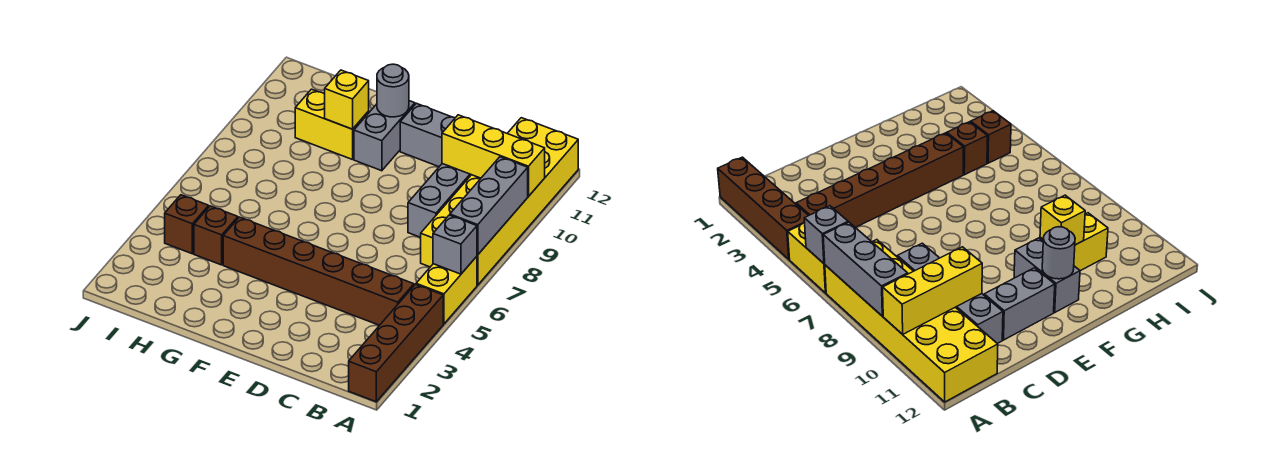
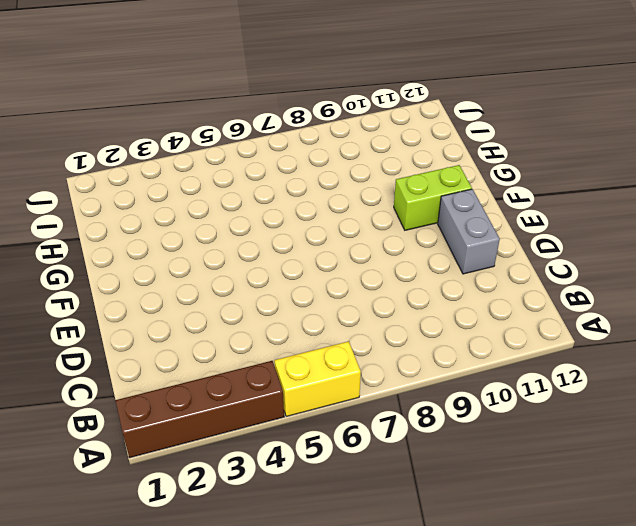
lime brick F10:F11 level 1 -> grey brick F10:F11 level 1
none -> yellow brick A7:B12 level 1
none -> brown brick B4:G4 level 1
none -> grey brick C8:C11 level 1

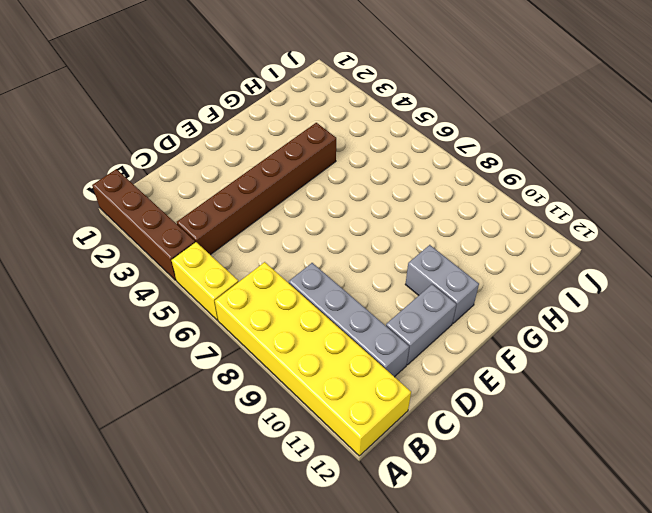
none -> yellow brick G10:H10 level 1
none -> brown brick H4 level 1
none -> brown brick I4 level 1

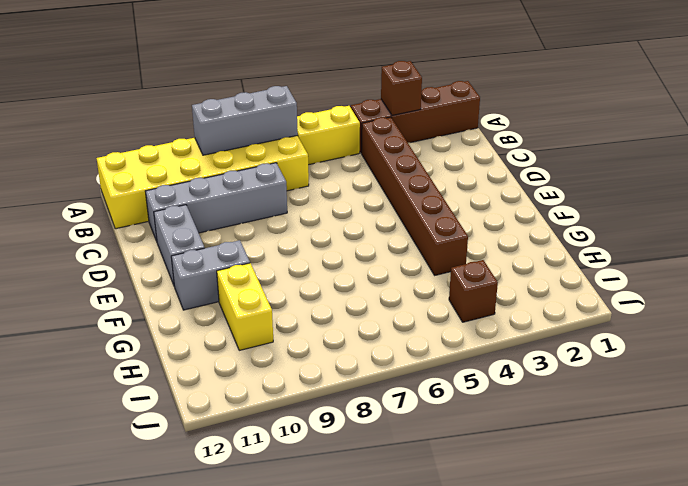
brown brick A3 level 2 -> brown brick H4 level 1
none -> grey brick A6 level 2
none -> yellow brick A10:C10 level 2
none -> grey round brick F11 level 2

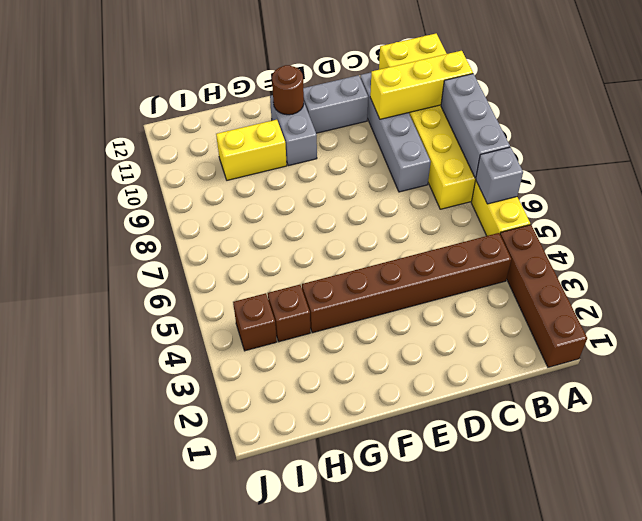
brown round brick F11 level 2 -> grey round brick F11 level 2
none -> yellow brick G10 level 2

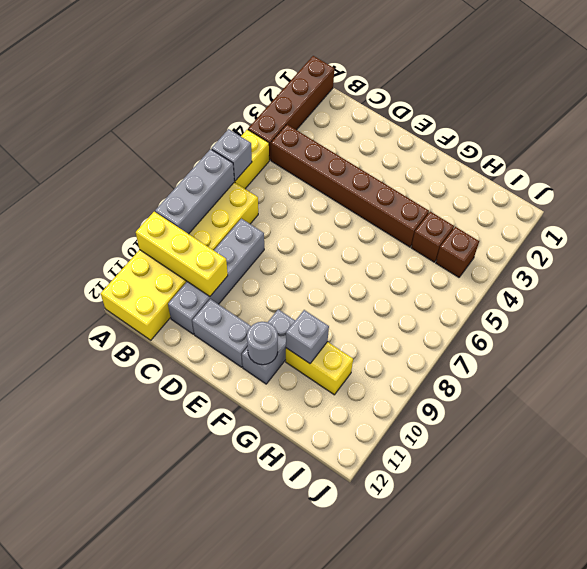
grey brick G10 level 2 -> yellow brick G10 level 2

